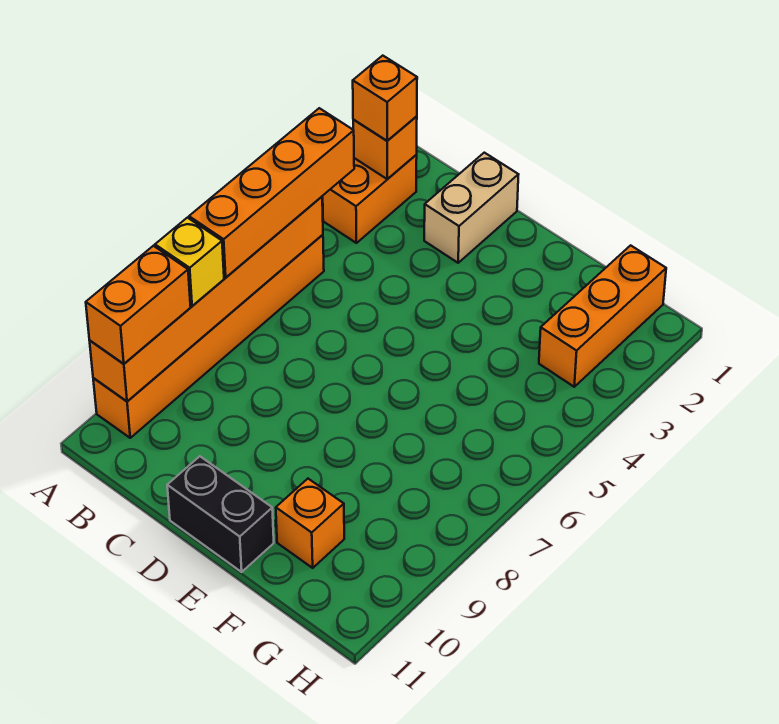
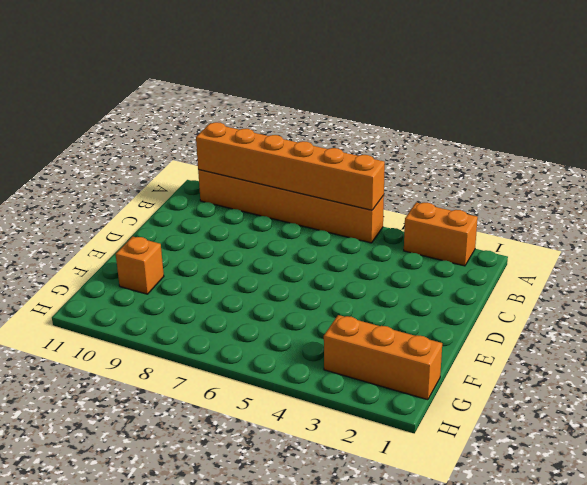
none -> tan brick C1:C2 level 1
none -> black brick D11:E11 level 1
none -> orange brick A2 level 2

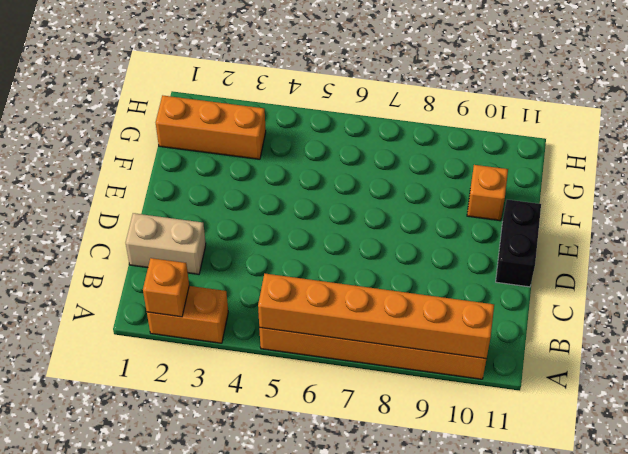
none -> orange brick A2 level 3
none -> orange brick A4:A7 level 3
none -> yellow brick A8 level 3

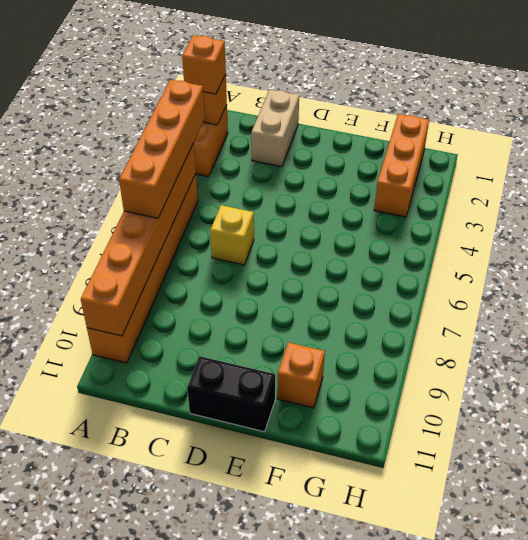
yellow brick C6 level 1 -> yellow brick A8 level 3
none -> orange brick A9:A10 level 3

